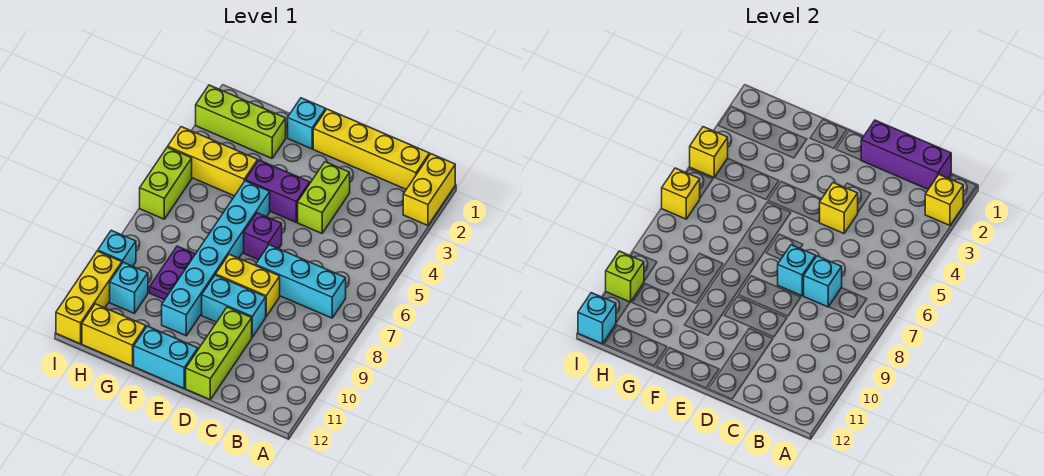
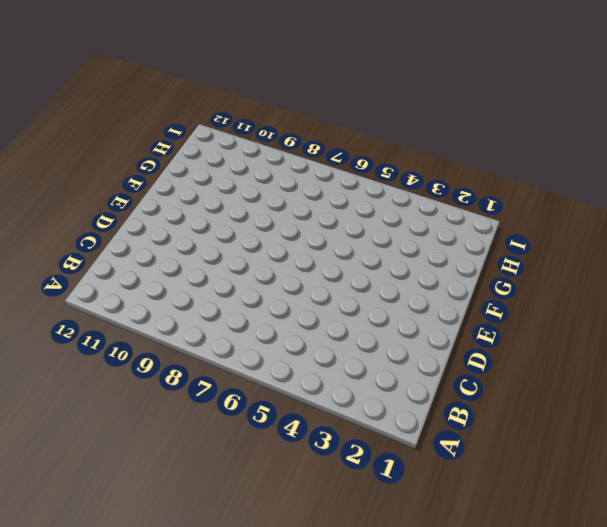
none -> yellow brick A1:A2 level 1
none -> yellow brick B1:E1 level 1
none -> cyan brick B7:D7 level 1

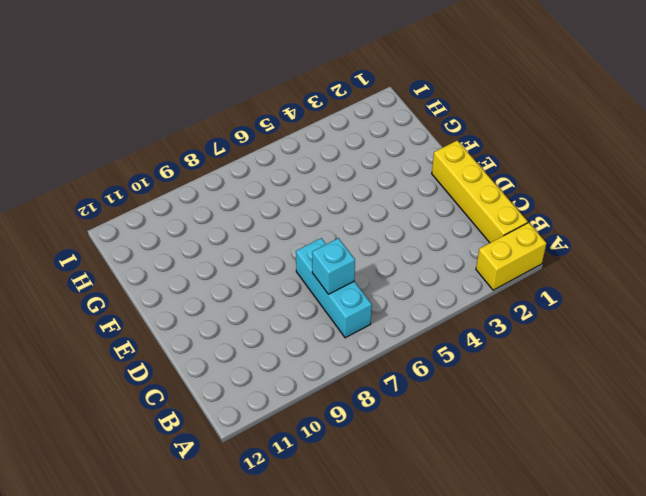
none -> lime brick D3:D4 level 1
none -> yellow brick D8:E8 level 1
none -> cyan brick D9:E9 level 1

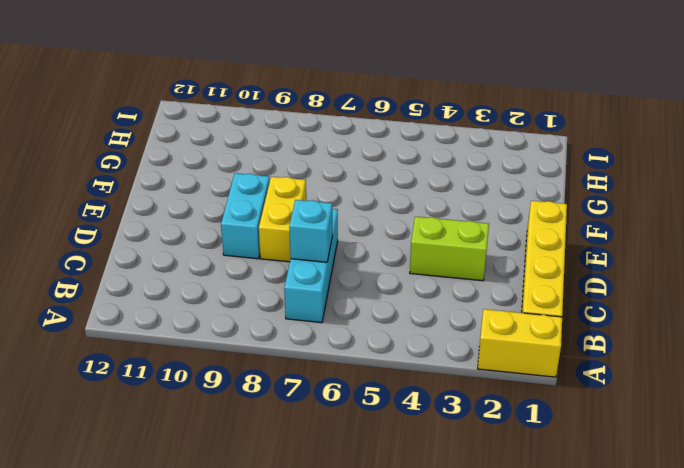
none -> lime brick D10:D12 level 1
none -> purple brick E4:F4 level 1
none -> purple brick E6 level 1

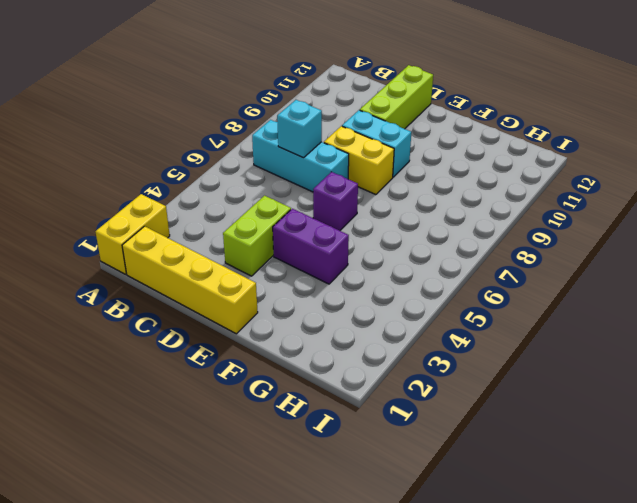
none -> cyan brick E12:F12 level 1
none -> cyan brick F1 level 1
none -> cyan brick F5:F10 level 1

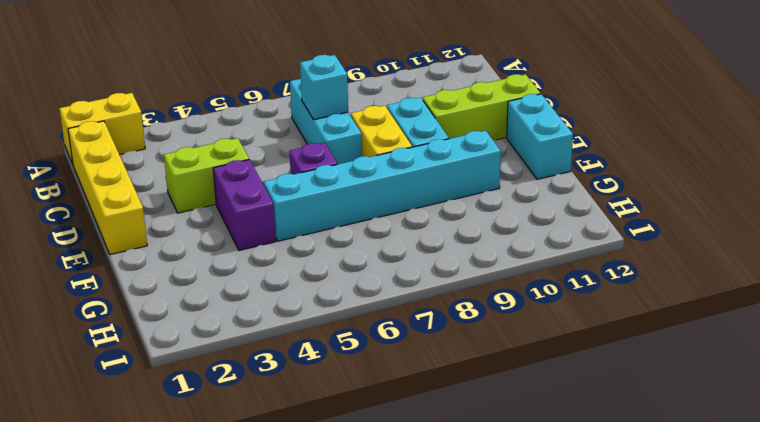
none -> cyan brick F1 level 1
none -> lime brick G2:I2 level 1
none -> yellow brick G4:I4 level 1

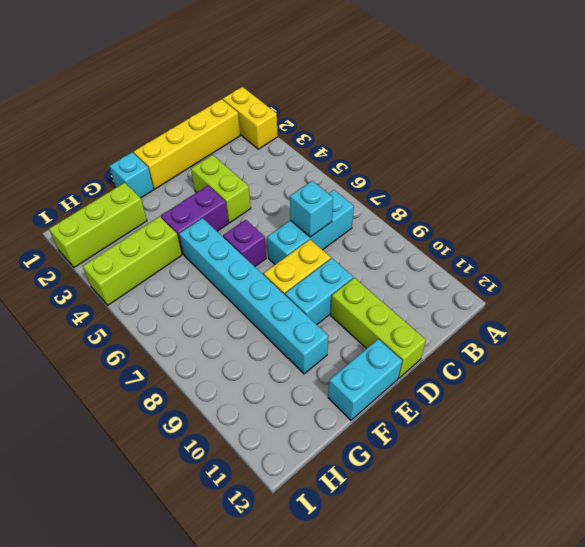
lime brick G4:I4 level 1 -> yellow brick G4:I4 level 1
none -> purple plate G8:G9 level 1
none -> yellow brick G12:H12 level 1
none -> cyan brick H10 level 1

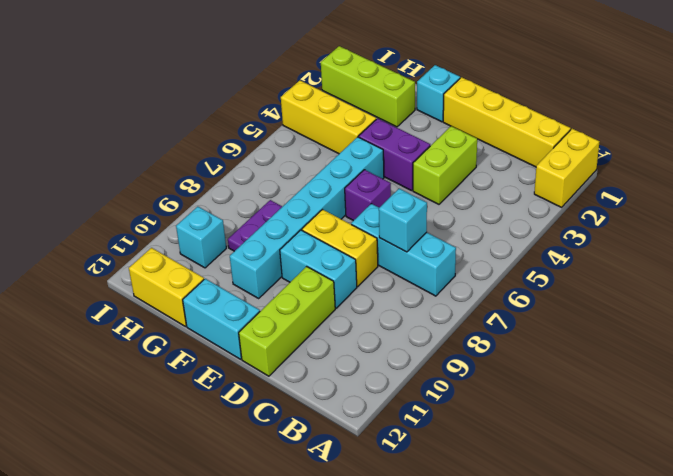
none -> lime brick I5:I6 level 1
none -> cyan brick I9 level 1
none -> yellow brick I10:I12 level 1

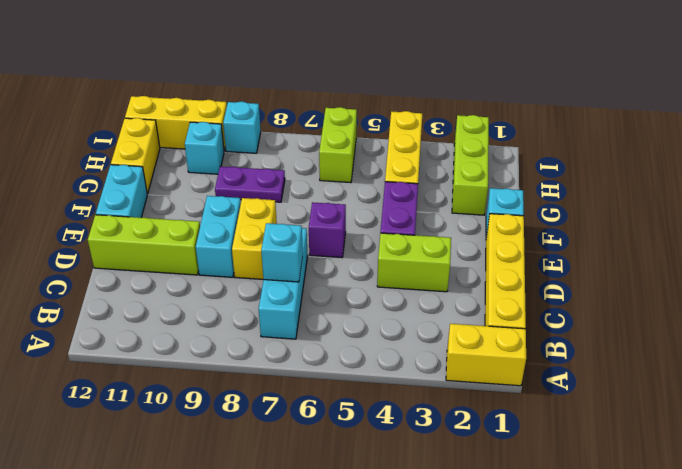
lime brick H6:I6 level 1 -> lime brick I5:I6 level 1
none -> cyan brick F5:F10 level 1
none -> yellow brick A2 level 2
none -> purple brick B1:D1 level 2

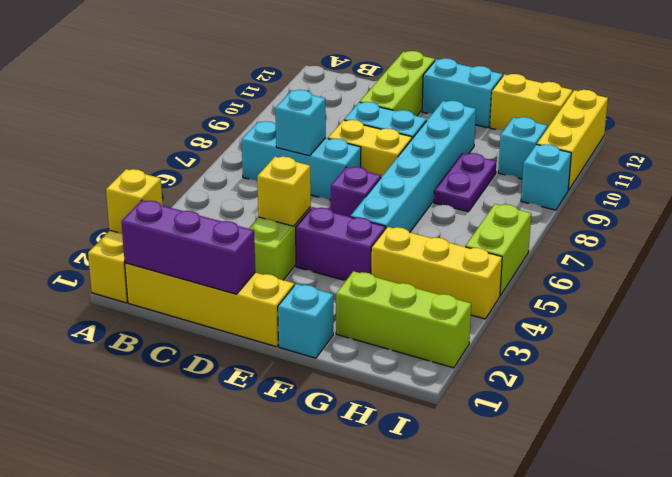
none -> cyan brick D7 level 2
none -> yellow brick I4 level 2
none -> yellow brick I6 level 2

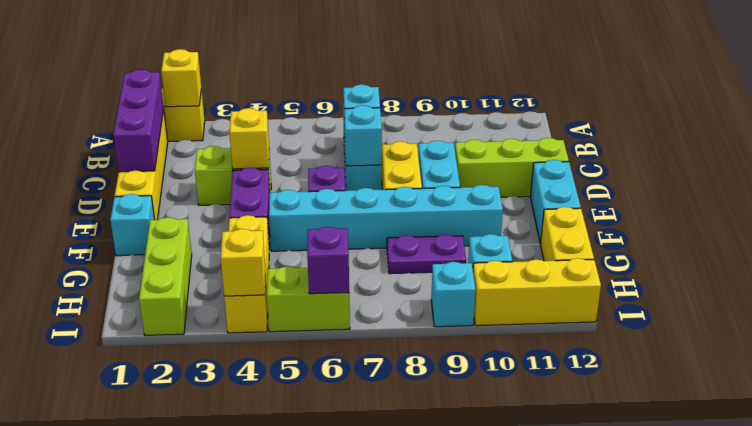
purple brick I6 level 2 -> yellow brick I6 level 2
none -> lime brick I10 level 2
none -> cyan brick I12 level 2

